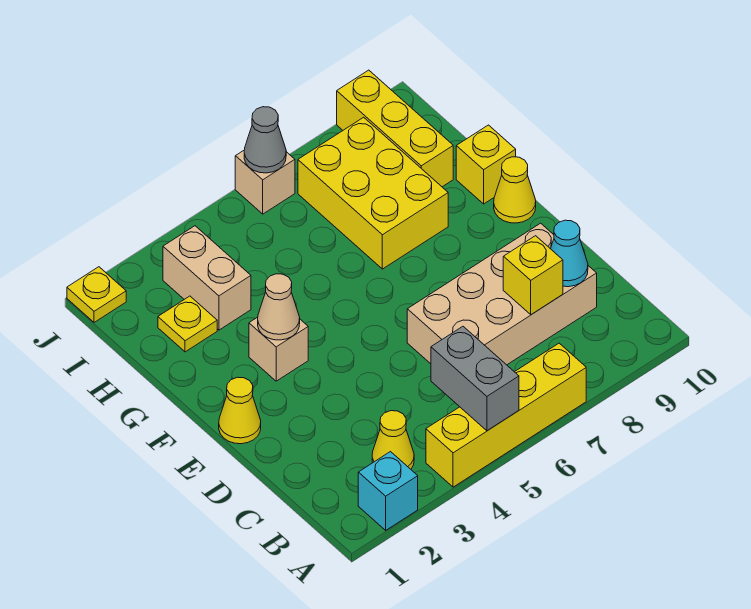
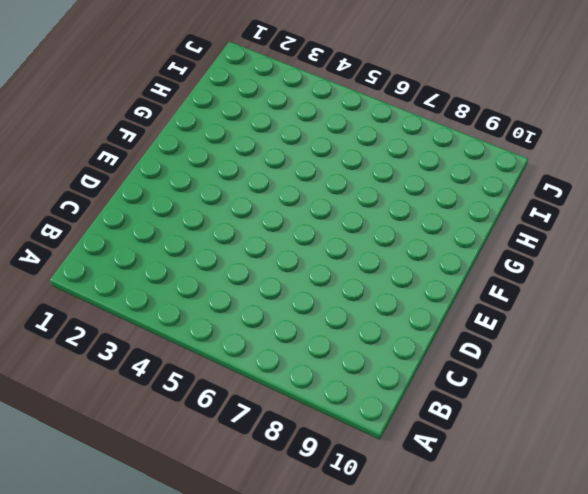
none -> cyan brick A2 level 1
none -> yellow brick A4:A7 level 1
none -> yellow cone B3 level 1

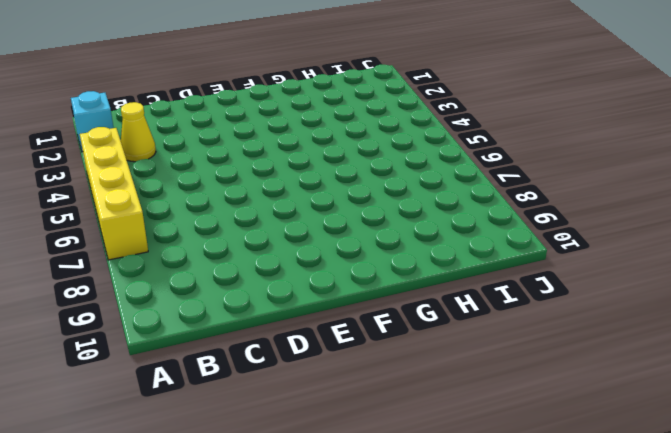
none -> tan brick C6:D9 level 1
none -> yellow cone E1 level 1
none -> tan brick F3 level 1

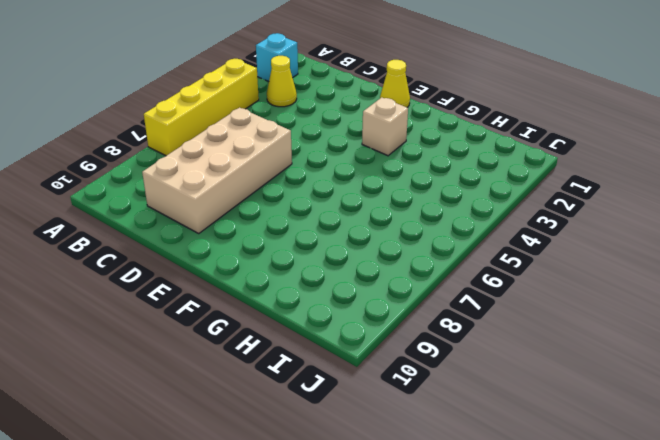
none -> yellow cone F10 level 1
none -> yellow brick G7:I8 level 1
none -> yellow brick G10 level 1

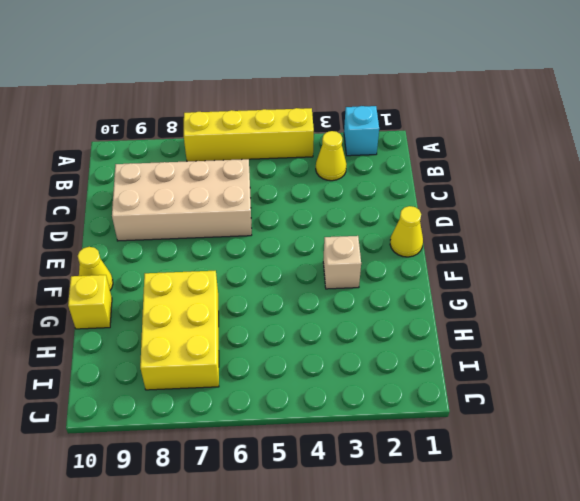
none -> yellow plate H2 level 1
none -> tan brick H3:I3 level 1
none -> yellow brick H9:J9 level 1

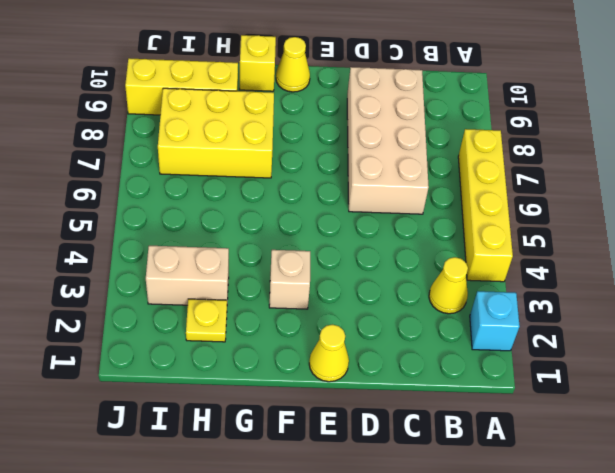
none -> yellow plate J1 level 1
none -> tan brick J6 level 1
none -> grey brick A5:B5 level 2

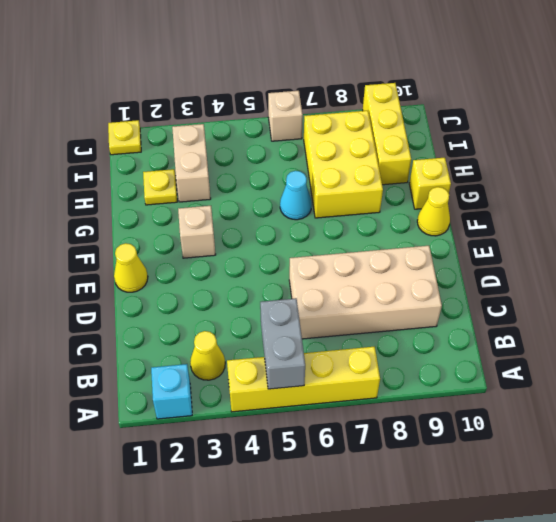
cyan cone G6 level 1 -> cyan cone C9 level 2
none -> yellow brick C8 level 2
none -> tan cone F3 level 2
none -> grey cone J6 level 2

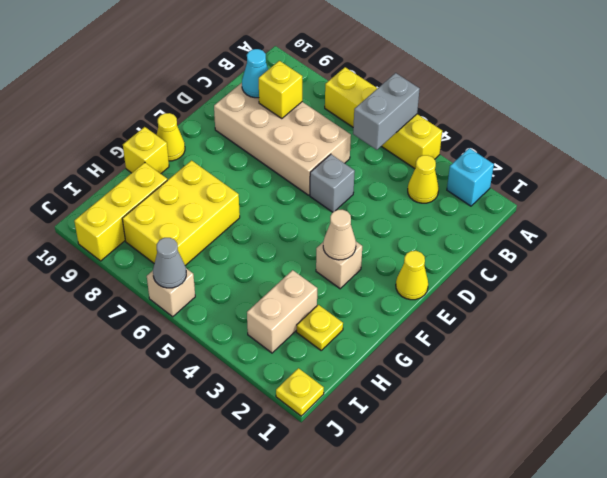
grey brick D5 level 1 -> none

